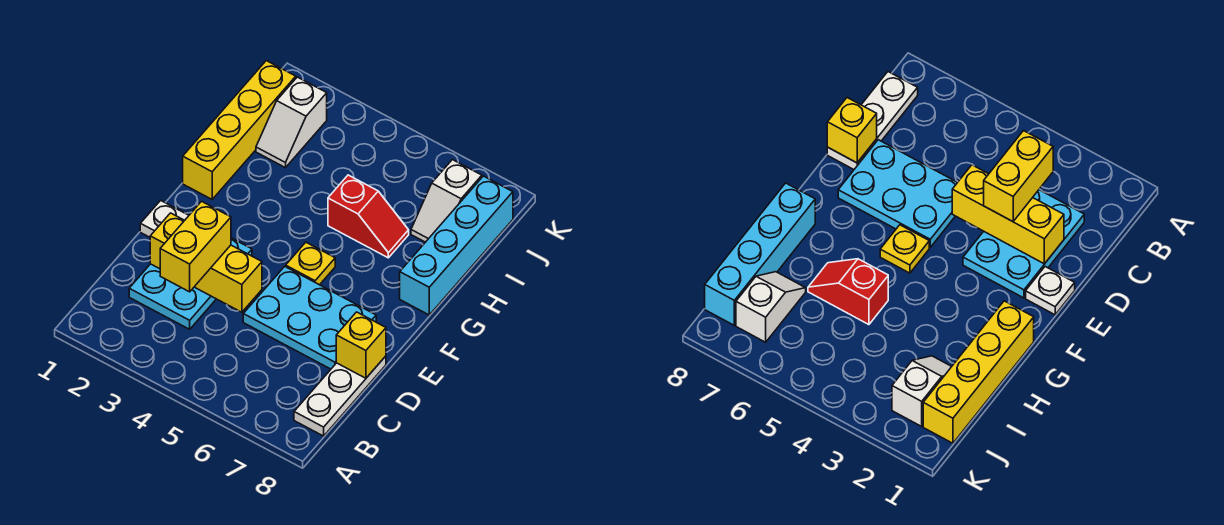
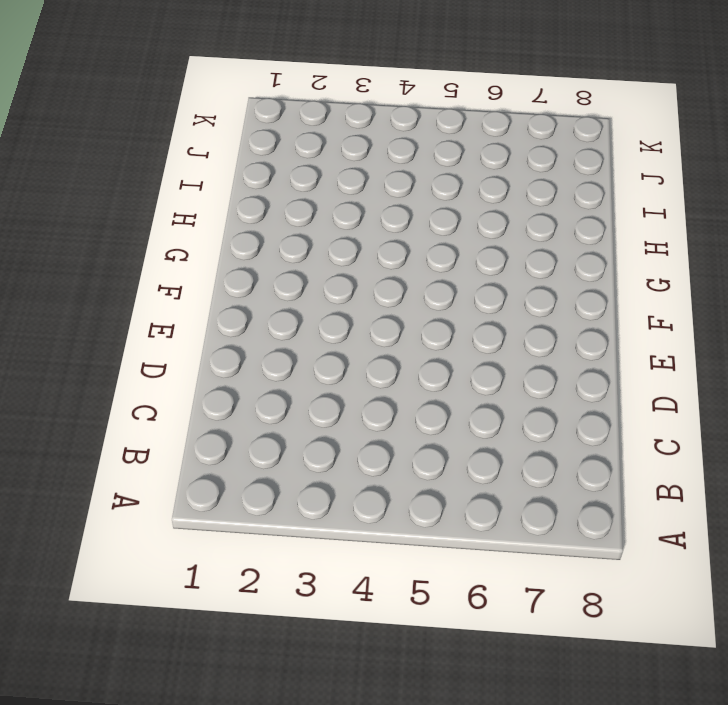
none -> white plate B8:D8 level 1
none -> cyan plate C2:E3 level 1
none -> cyan plate D5:E7 level 1

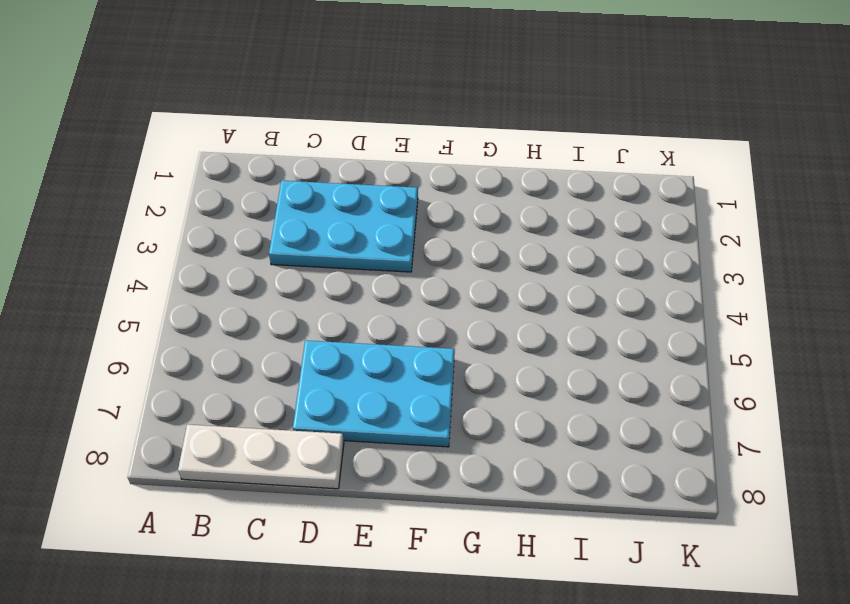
cyan plate D6:F7 level 1 -> cyan plate D5:E7 level 1
none -> white plate E1 level 1
none -> yellow plate F5 level 1
none -> yellow brick G1:J1 level 1

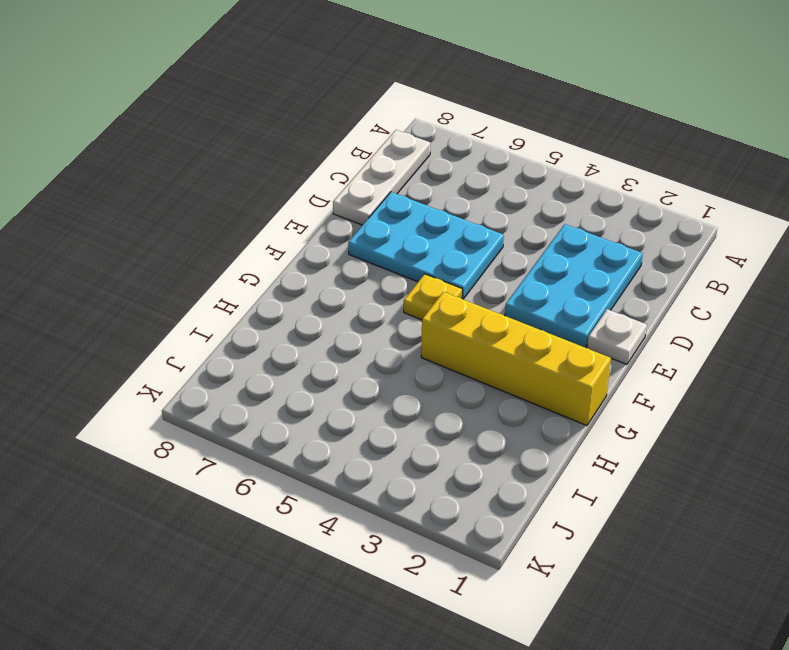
yellow brick G1:G4 level 1 -> yellow brick G1:J1 level 1
none -> cyan brick G8:J8 level 1
none -> red slope H5:H6 level 1 top 5
none -> white slope I2:J2 level 1 top J

